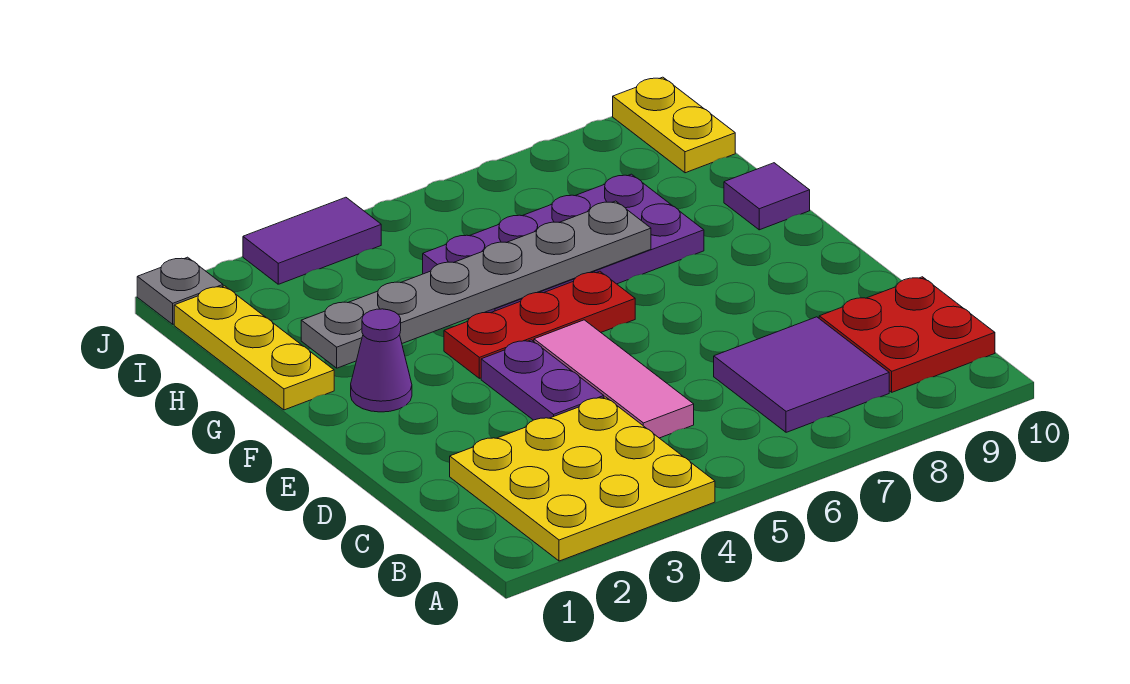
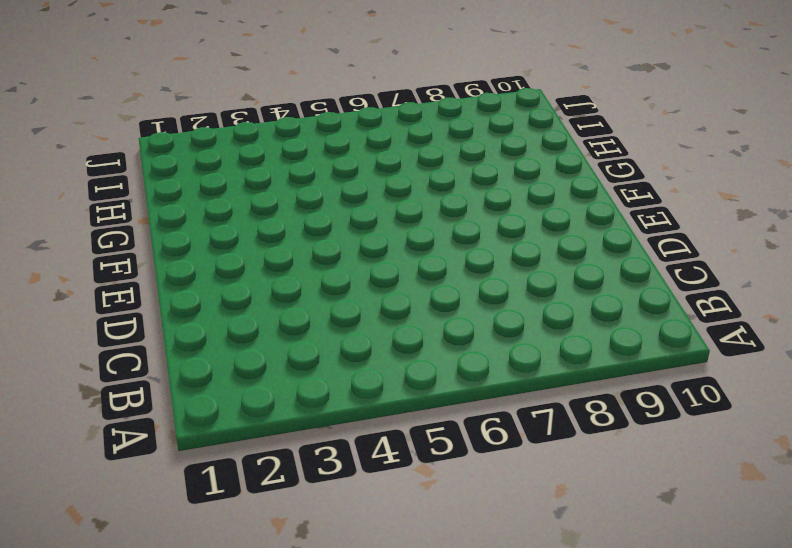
none -> yellow plate A2:C4 level 1
none -> purple tile B7:C8 level 1
none -> red plate B9:C10 level 1

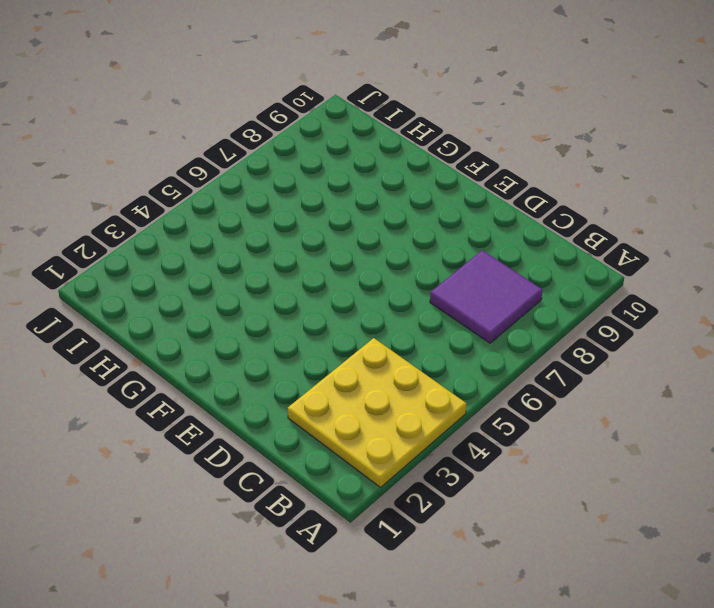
none -> red plate B9:C10 level 1
none -> pink tile C5:E5 level 1
none -> purple plate D4:E4 level 1

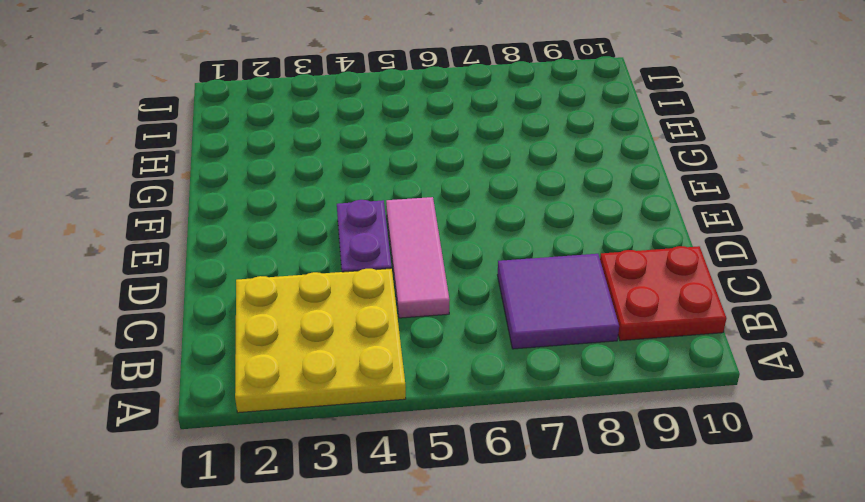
none -> purple cone F2 level 1
none -> red plate F4:F6 level 1
none -> yellow plate G1:I1 level 1

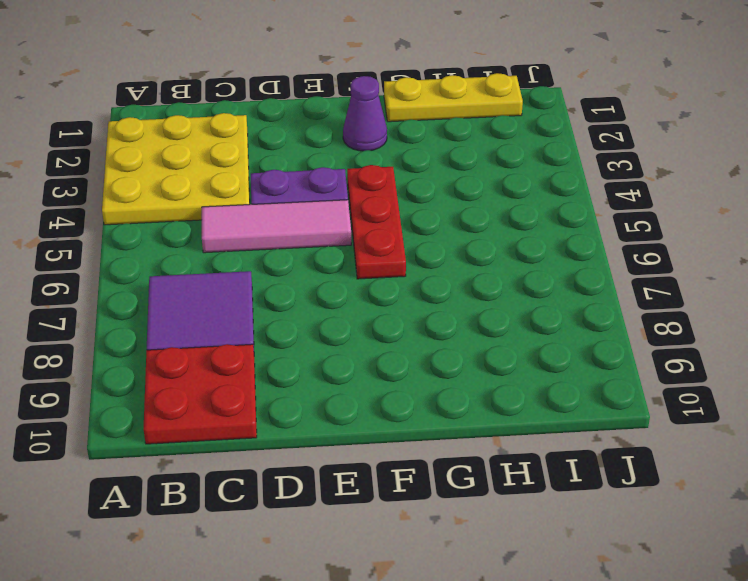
none -> purple plate G5:H8 level 1
none -> purple tile G10 level 1
none -> yellow plate I10:J10 level 1

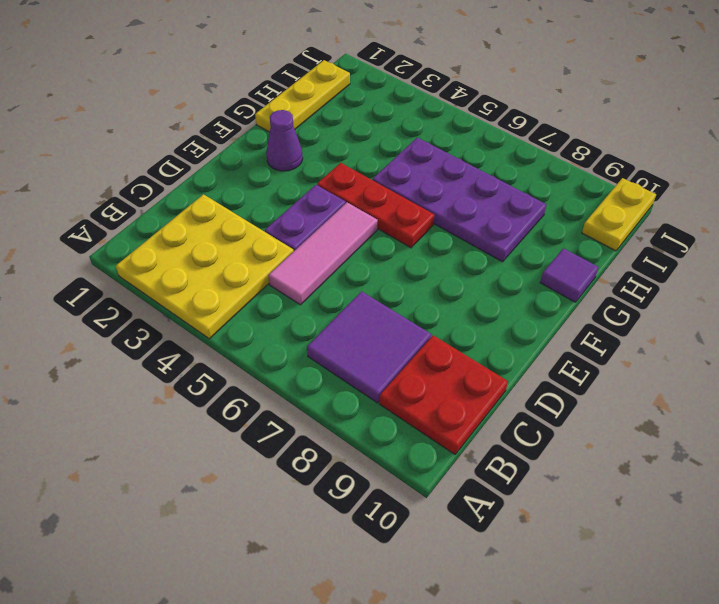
none -> grey plate J1 level 1
none -> purple tile J3:J4 level 1
none -> grey plate G2:G7 level 2

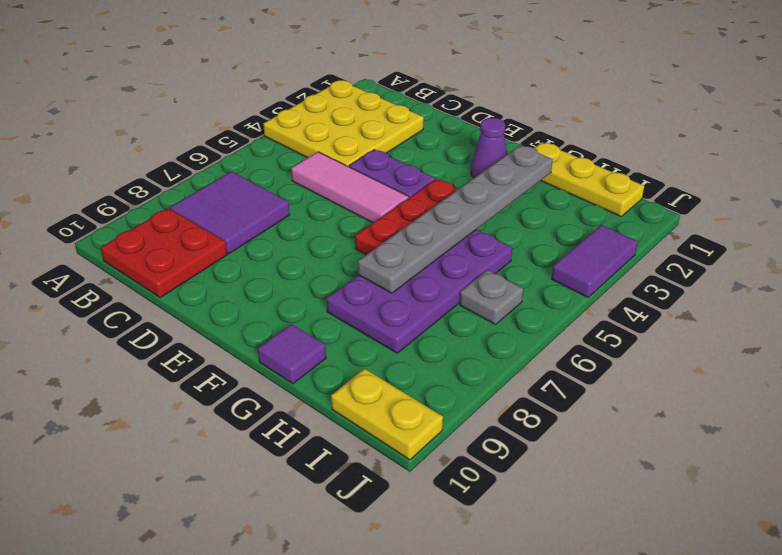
grey plate I6 level 1 -> grey plate J1 level 1

